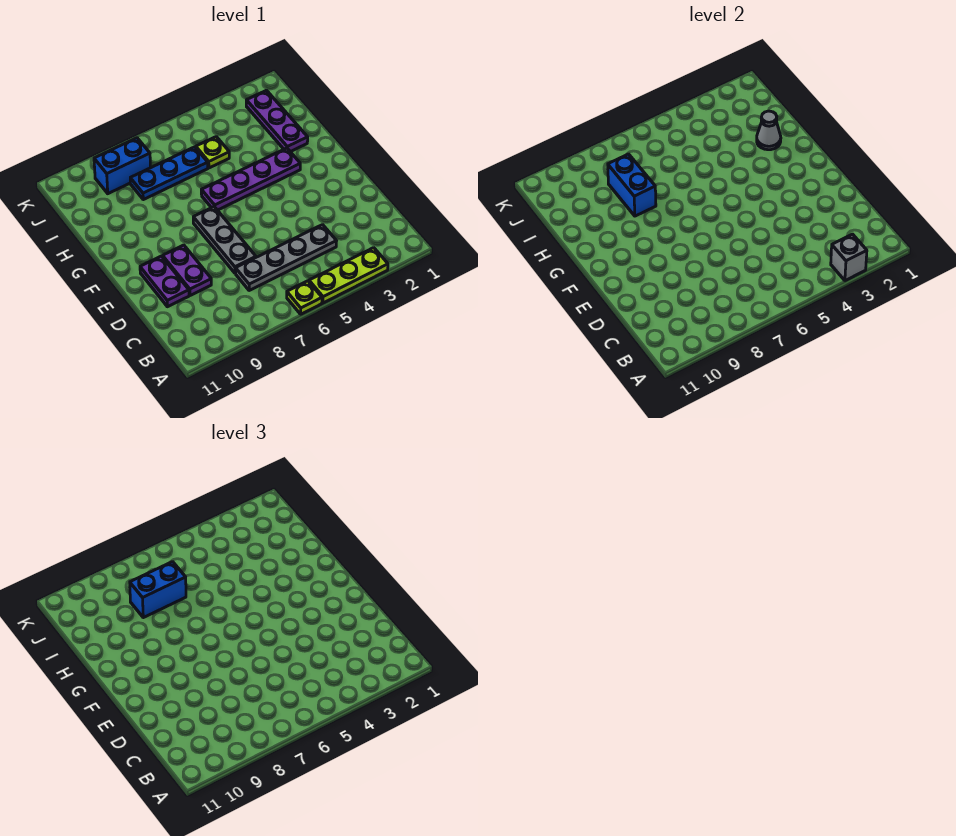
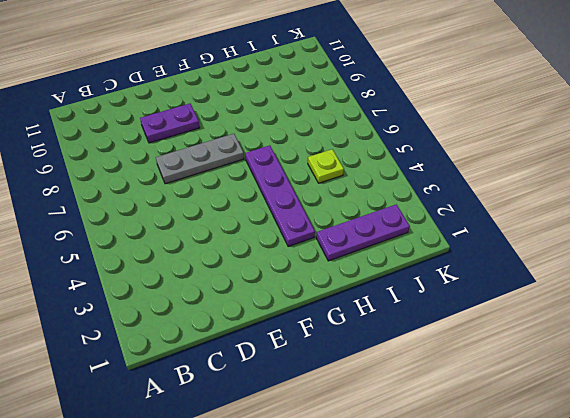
none -> lime plate A3:A5 level 1
none -> lime plate A6 level 1
none -> grey plate C4:C7 level 1

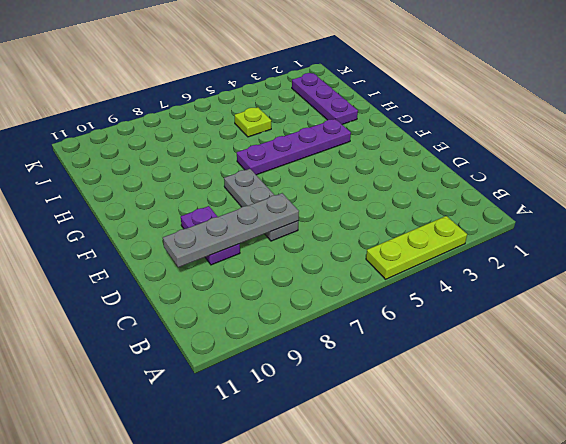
grey plate D7:D10 level 2 -> grey plate C4:C7 level 1
none -> lime plate A6 level 1
none -> purple plate D10:E10 level 1
none -> blue plate I6:I8 level 1

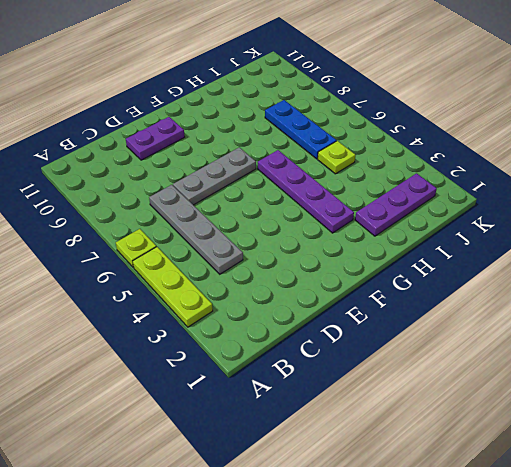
none -> purple plate D9:E9 level 1
none -> blue brick J8:J9 level 1
none -> grey brick A3 level 2

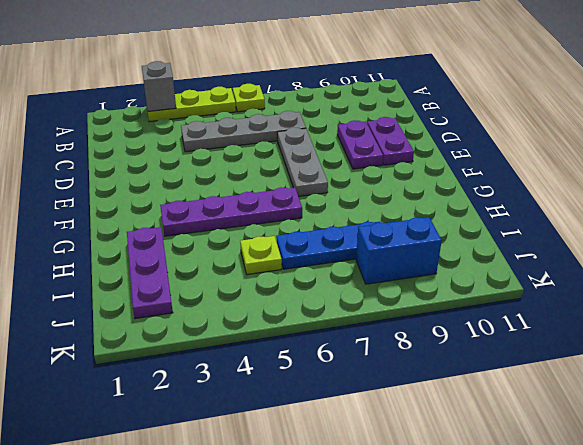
none -> grey cone H2 level 2
none -> blue brick H8:I8 level 2
none -> blue brick I7:I8 level 3

